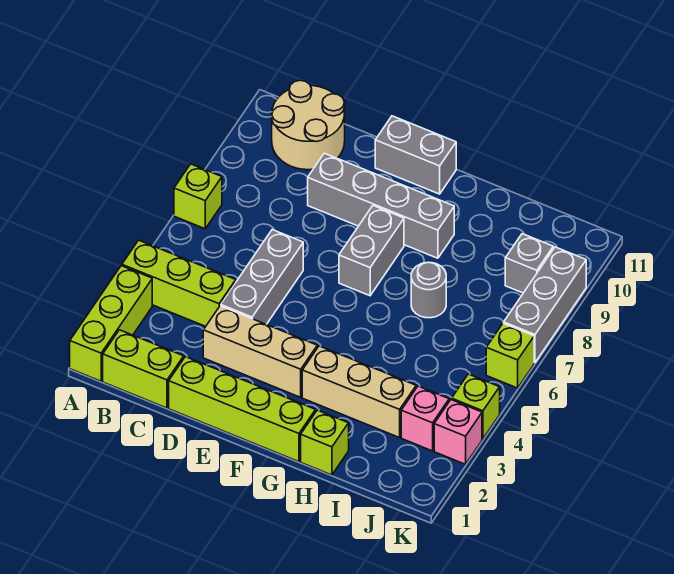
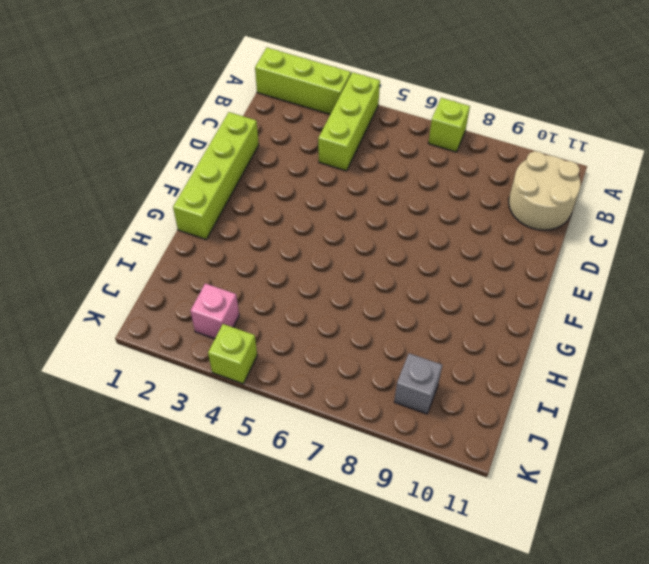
none -> lime brick B1:C1 level 1
none -> tan brick D3:F3 level 1
none -> grey brick D4:D6 level 1

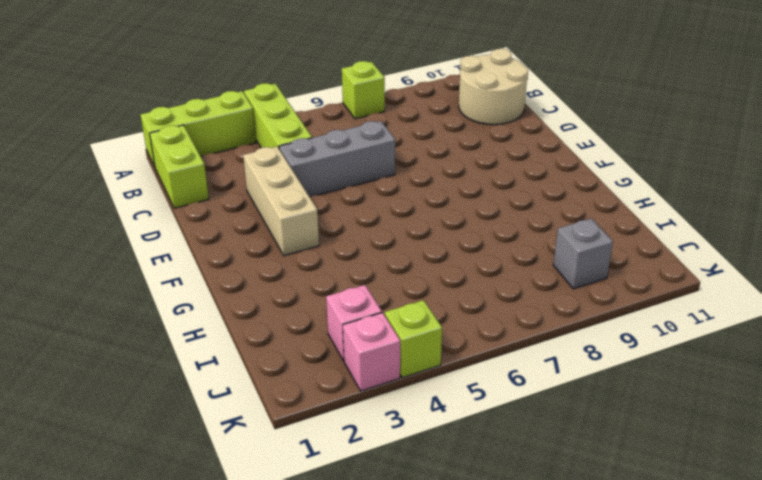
none -> lime brick D1:G1 level 1
none -> grey brick D9:G9 level 1
none -> grey brick E11:F11 level 1

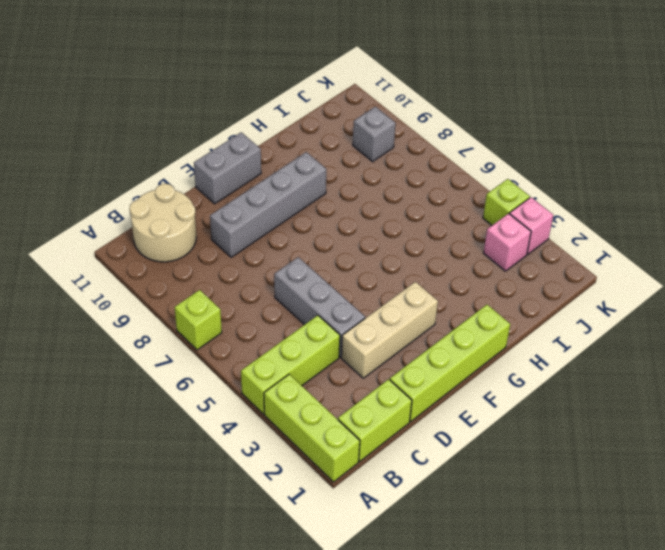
none -> grey brick F7:F8 level 1
none -> tan brick G3:I3 level 1
none -> lime brick H1 level 1

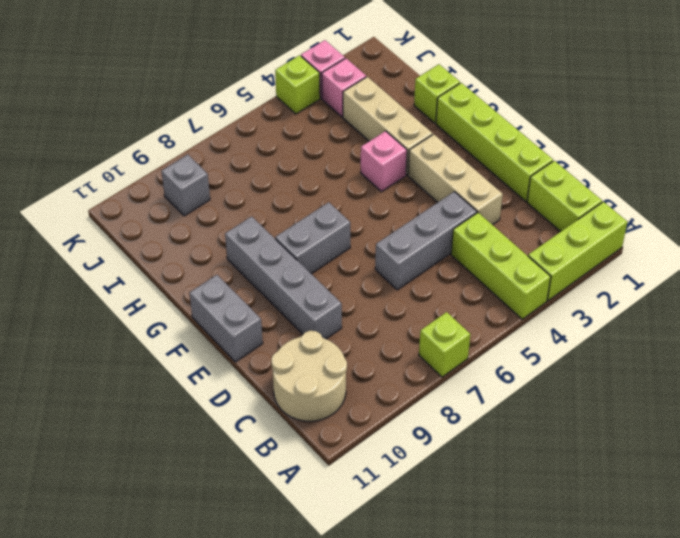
pink brick G4 level 1 -> none
none -> grey round brick H7 level 1
none -> lime brick K6 level 1
none -> grey brick K7:K9 level 1

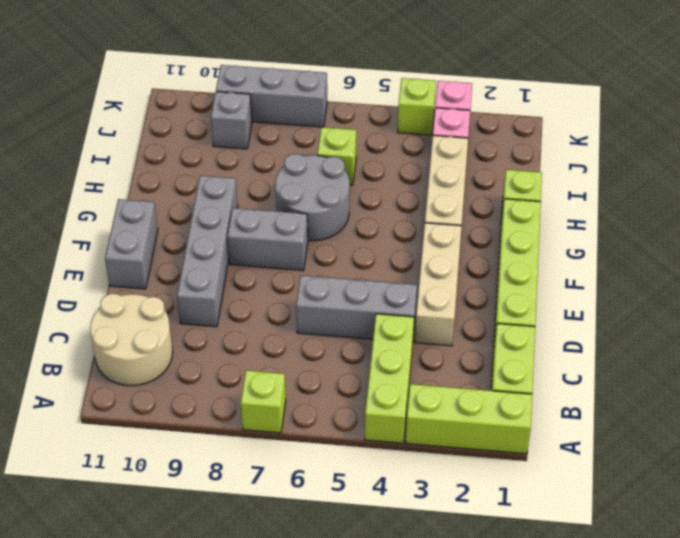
grey round brick G6:H7 level 1 -> grey round brick H7 level 1
lime brick I6 level 1 -> lime brick K6 level 1

